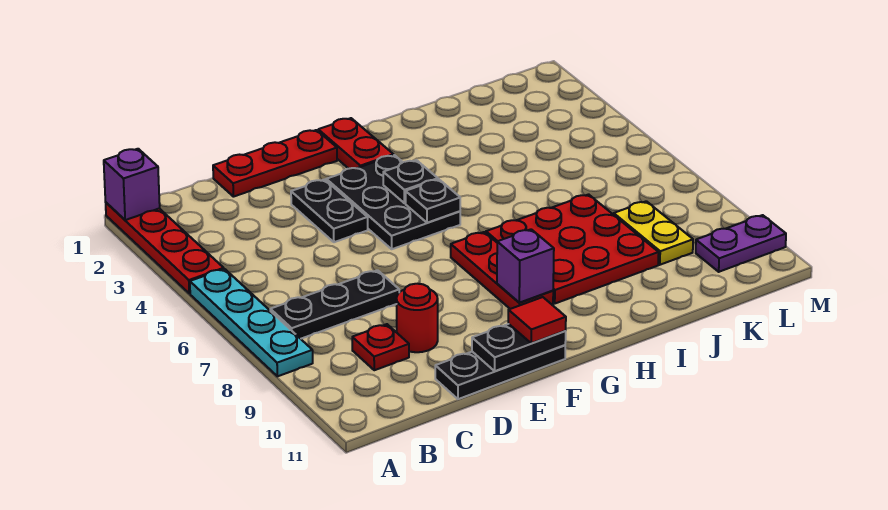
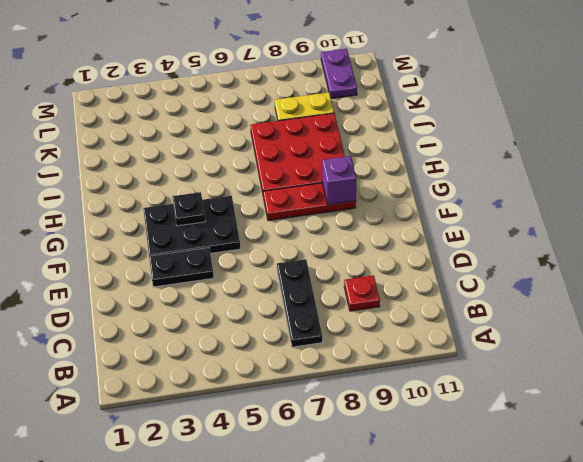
none -> red plate A1:A4 level 1
none -> cyan plate A5:A8 level 1
none -> red plate D1:F1 level 1

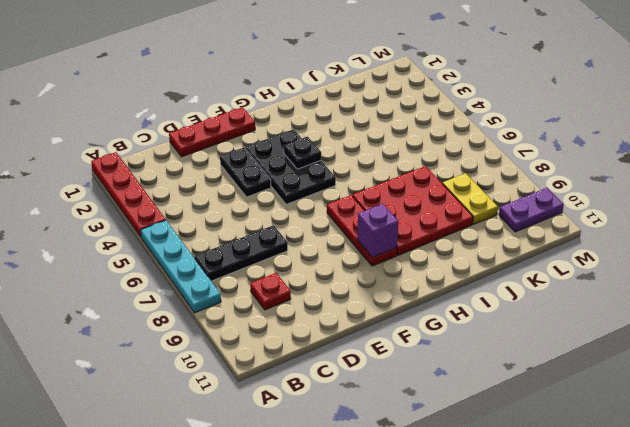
none -> red round brick D9 level 1
none -> black plate D11:F11 level 1
none -> red plate G1:G2 level 1

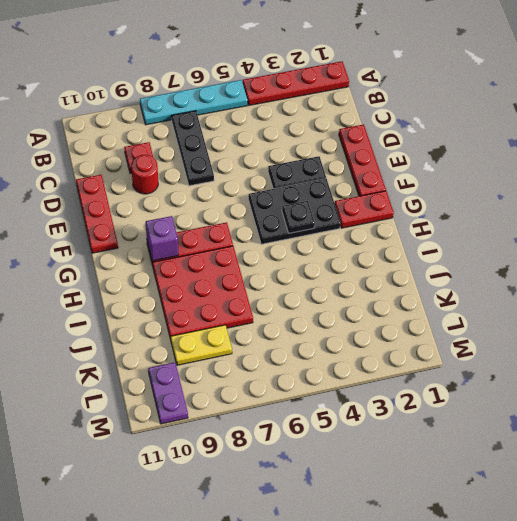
red plate D11:F11 level 1 -> black plate D11:F11 level 1
none -> purple brick A1 level 2
none -> black plate E11:F11 level 2
none -> black plate G5 level 2

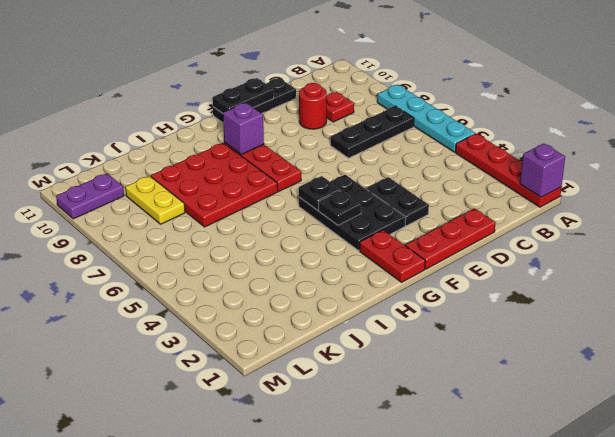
none -> red tile F11 level 3

